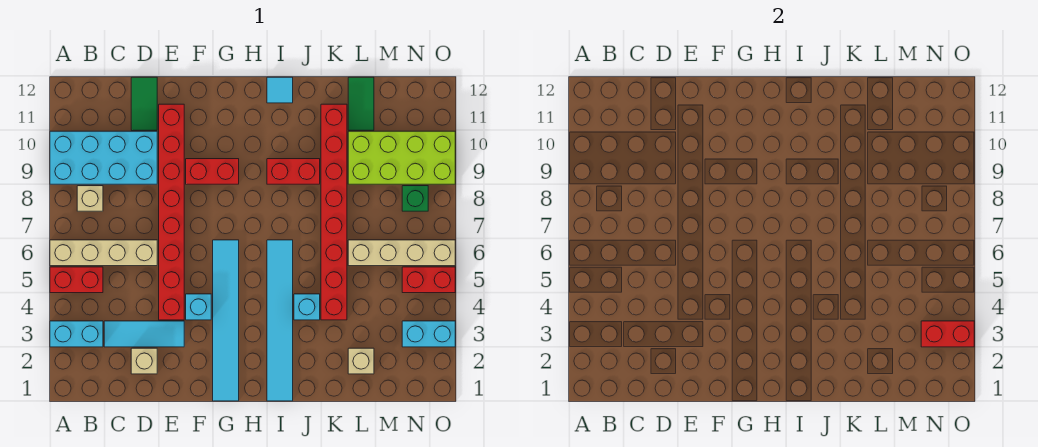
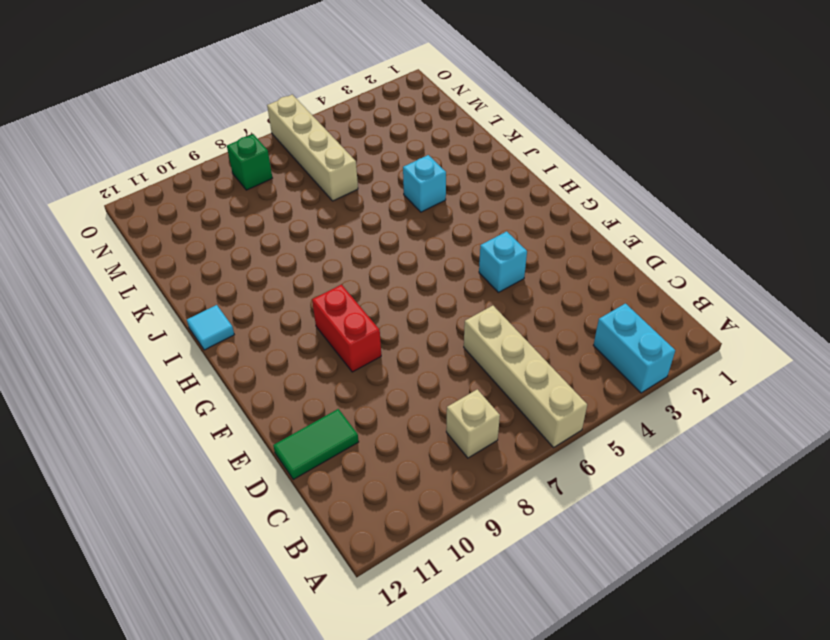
none -> red brick A5:B5 level 1
none -> cyan brick A9:D10 level 1
none -> cyan tile C3:E3 level 1

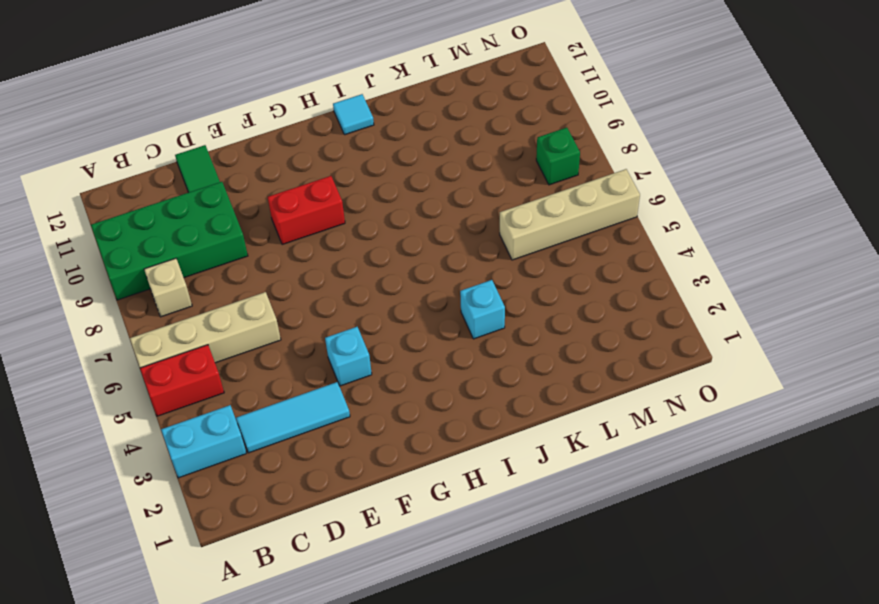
green brick A9:D10 level 1 -> cyan brick A9:D10 level 1
none -> tan brick D2 level 1
none -> red brick E4:E11 level 1
none -> cyan tile G1:G6 level 1

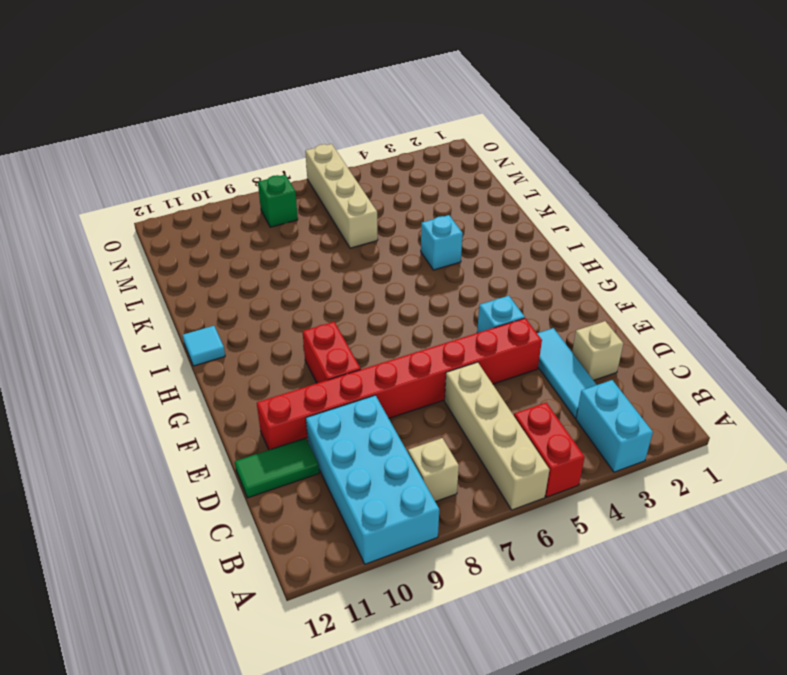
none -> cyan tile G1:G6 level 1
none -> cyan tile I1:I6 level 1
none -> red brick I9:J9 level 1

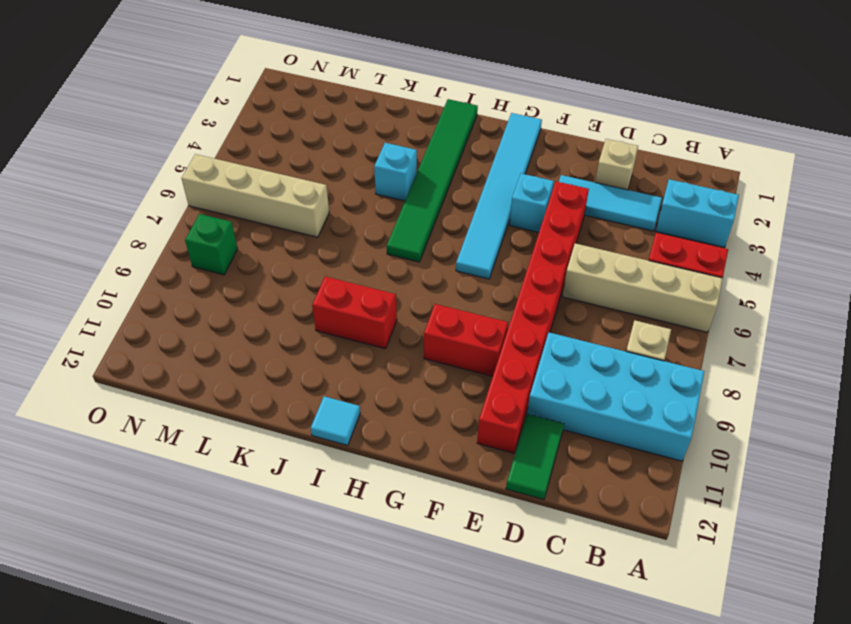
green tile I1:I6 level 1 -> cyan tile I1:I6 level 1
none -> red brick K4:K11 level 1
none -> tan brick L2 level 1
none -> lime brick L9:O10 level 1

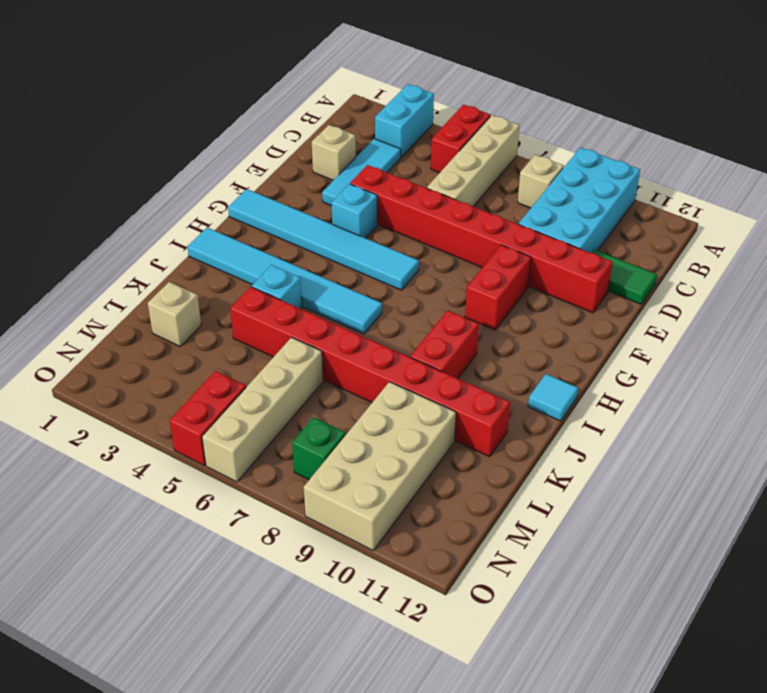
tan brick L9:O10 level 1 -> lime brick L9:O10 level 1
none -> green tile L11:L12 level 1
none -> cyan brick N3:O3 level 1
none -> red brick N3:O3 level 2

